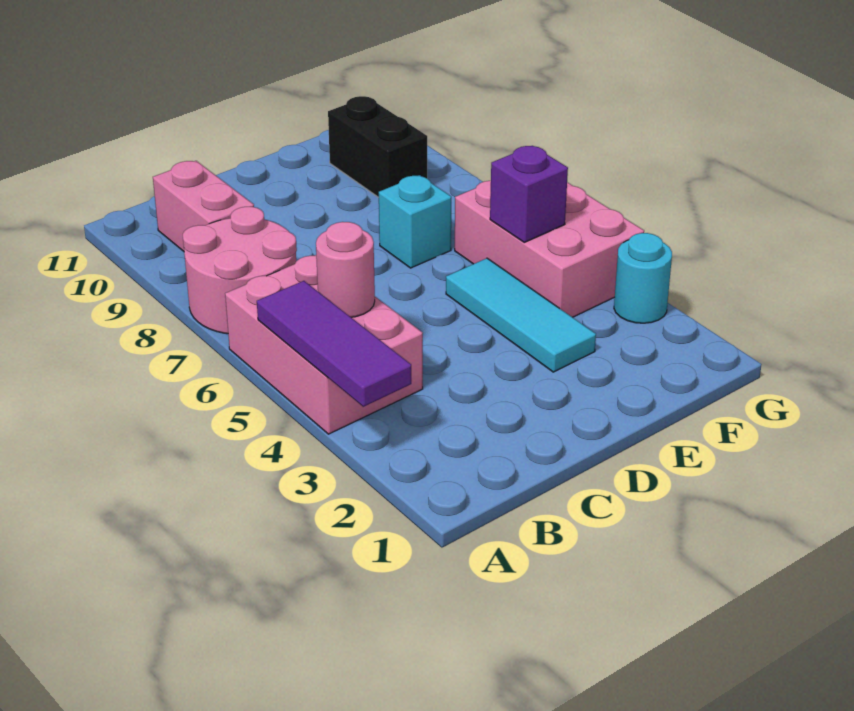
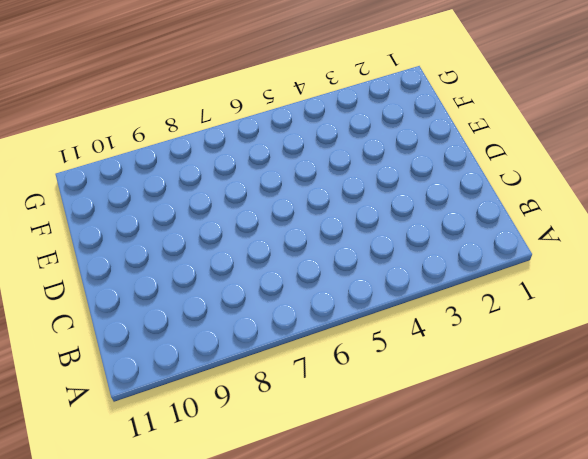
none -> pink brick A4:B6 level 1
none -> pink round brick A7:B8 level 1

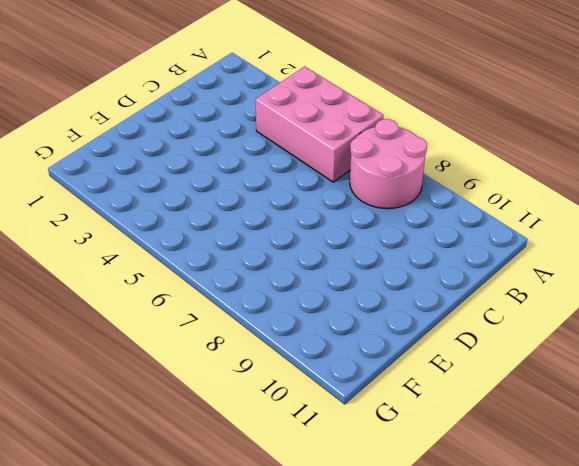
none -> pink brick B9:B10 level 1
none -> cyan tile E3:E5 level 1

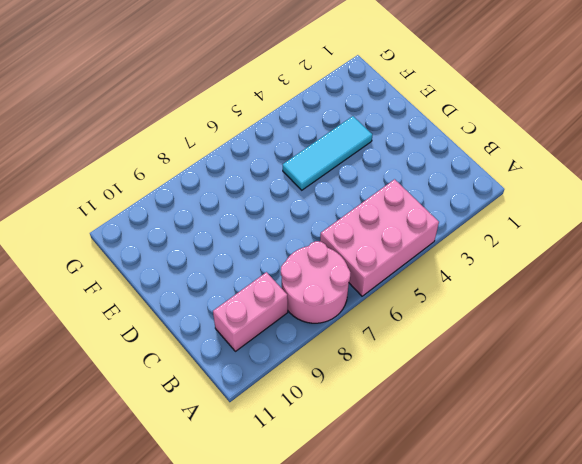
none -> cyan brick E7 level 1
none -> pink brick F4:G6 level 1

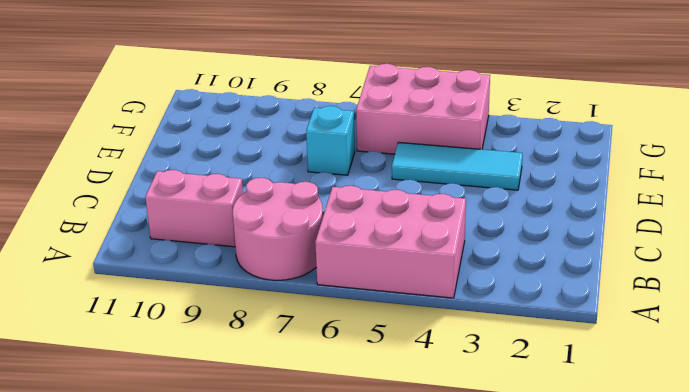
none -> black brick F9:F10 level 1
none -> cyan round brick G3 level 1

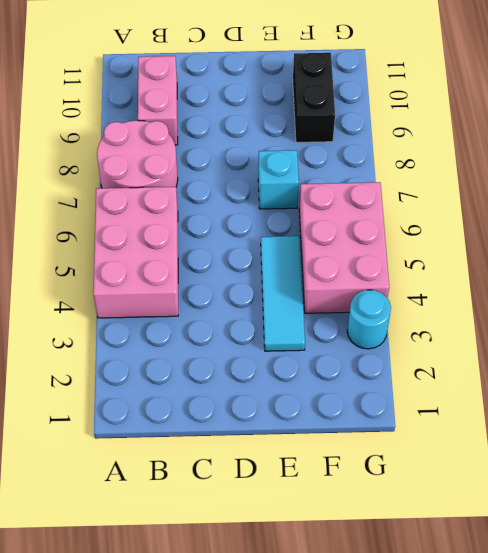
none -> purple tile A3:A5 level 2
none -> pink round brick B5 level 2

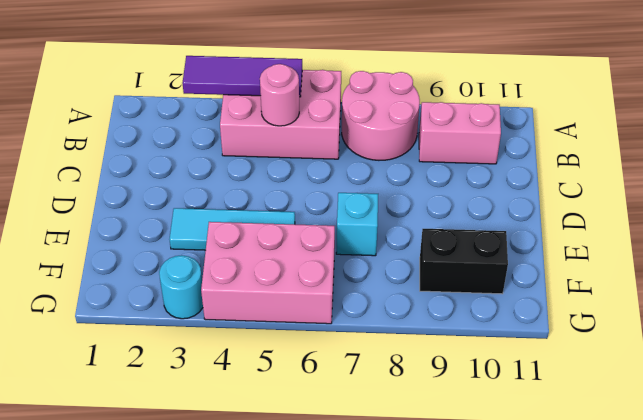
none -> purple brick F5 level 2

